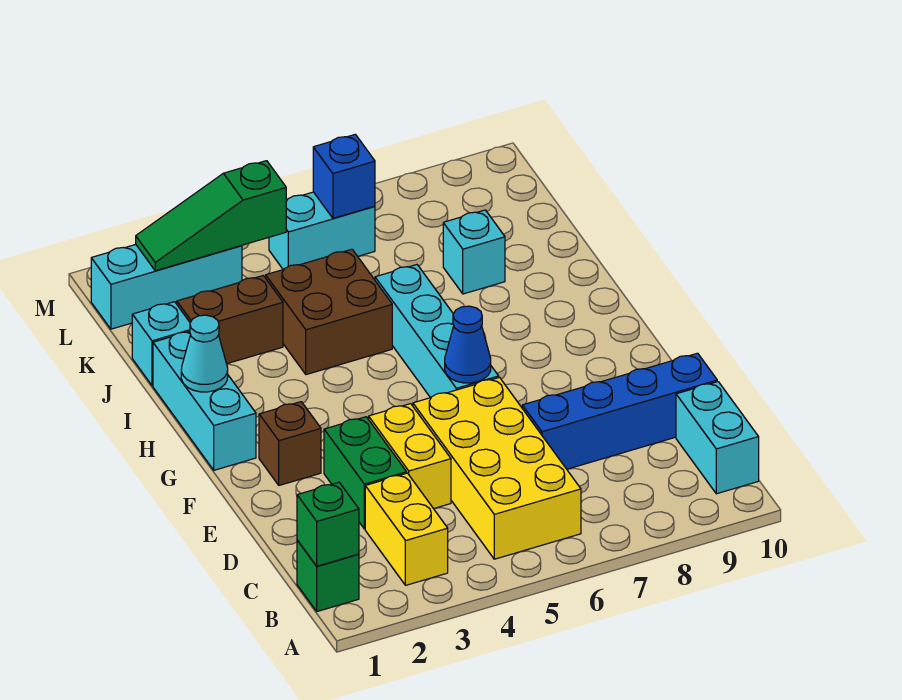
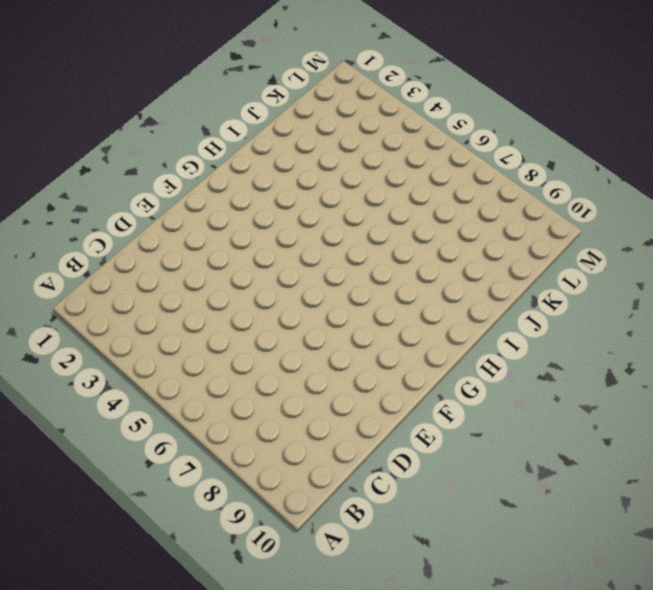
none -> green brick B1 level 1
none -> yellow brick B3:C3 level 1
none -> yellow brick B5:E6 level 1

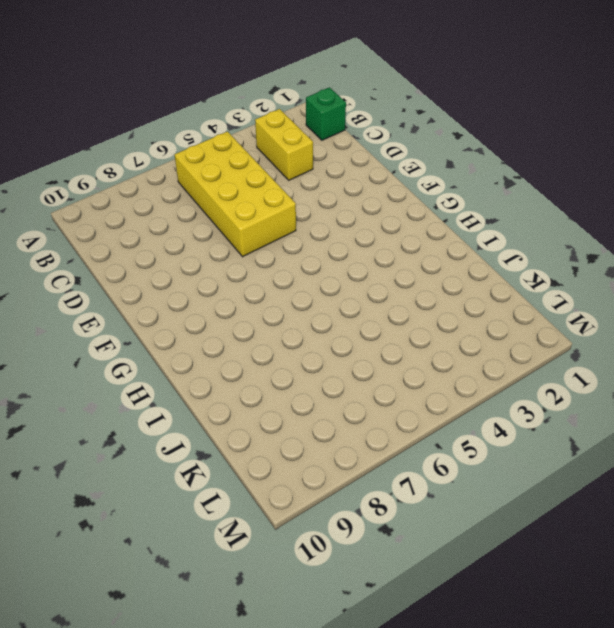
none -> cyan brick B10:C10 level 1
none -> green brick D3:E3 level 1
none -> yellow brick D4:E4 level 1

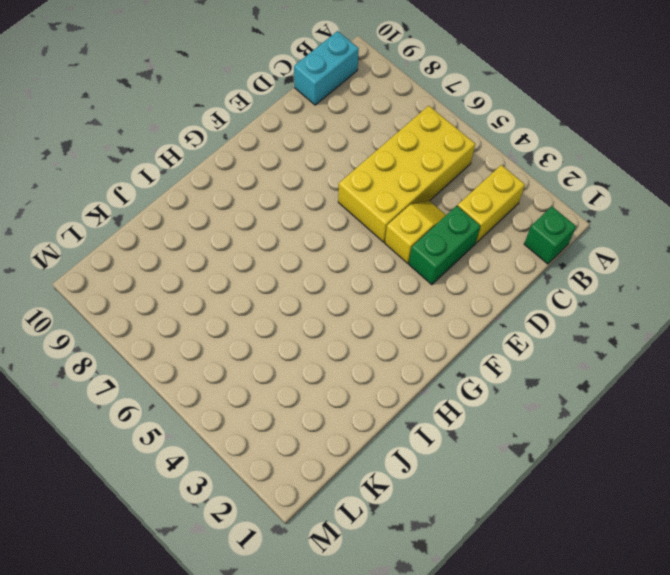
yellow slope D4:E4 level 1 top E -> yellow brick D4:E4 level 1
none -> blue brick D7:D10 level 1
none -> brown brick F2 level 1
none -> cyan brick F6:I6 level 1

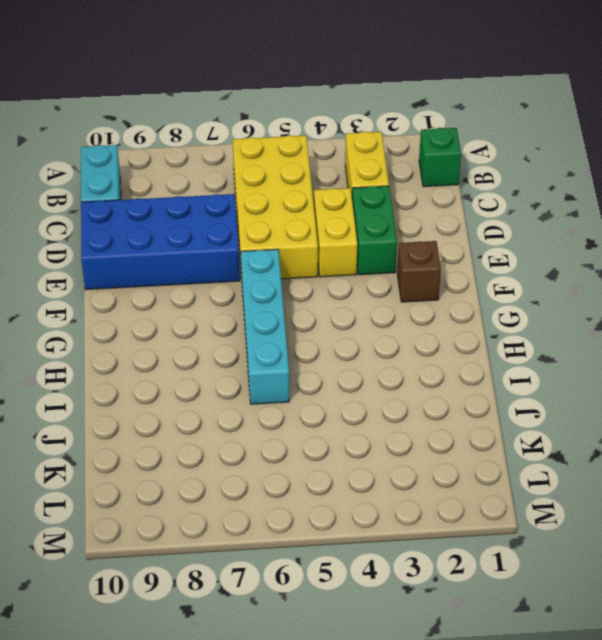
blue brick D7:E10 level 1 -> blue brick D7:D10 level 1
none -> cyan brick G1:I1 level 1
none -> brown brick I4:J5 level 1
none -> cyan brick J1 level 1

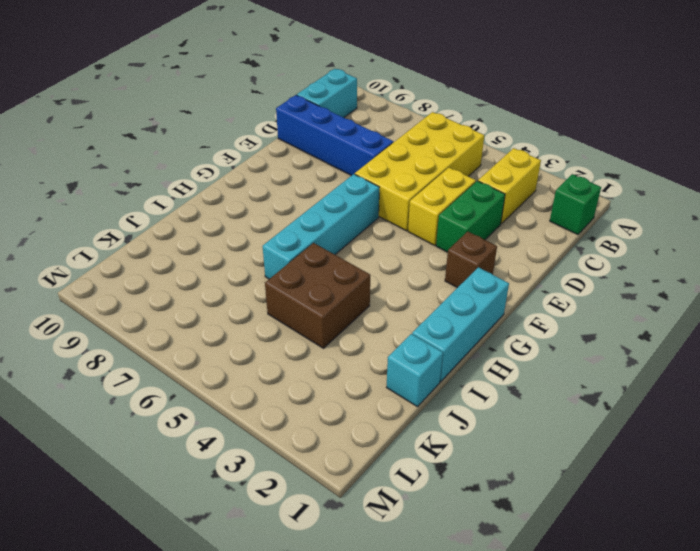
none -> brown brick J2:J3 level 1
none -> cyan brick J8 level 1
none -> cyan brick L1:L3 level 1

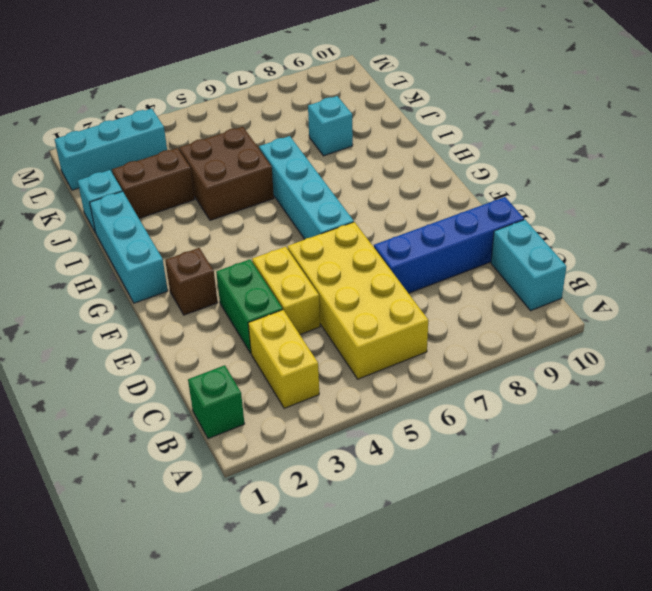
none -> cyan brick L5:L6 level 1
none -> green brick B1 level 2
none -> blue cone F6 level 2

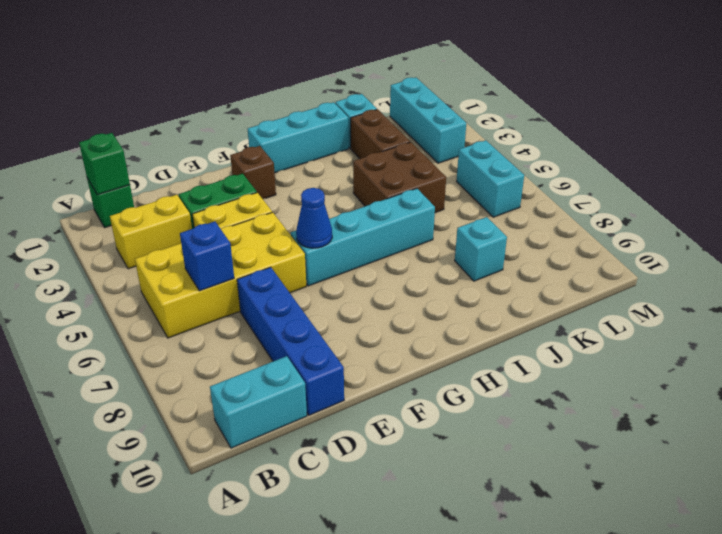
blue brick C6 level 2 -> blue brick L6 level 2
none -> cyan cone H1 level 2
none -> green slope L2:L4 level 2 top 4

